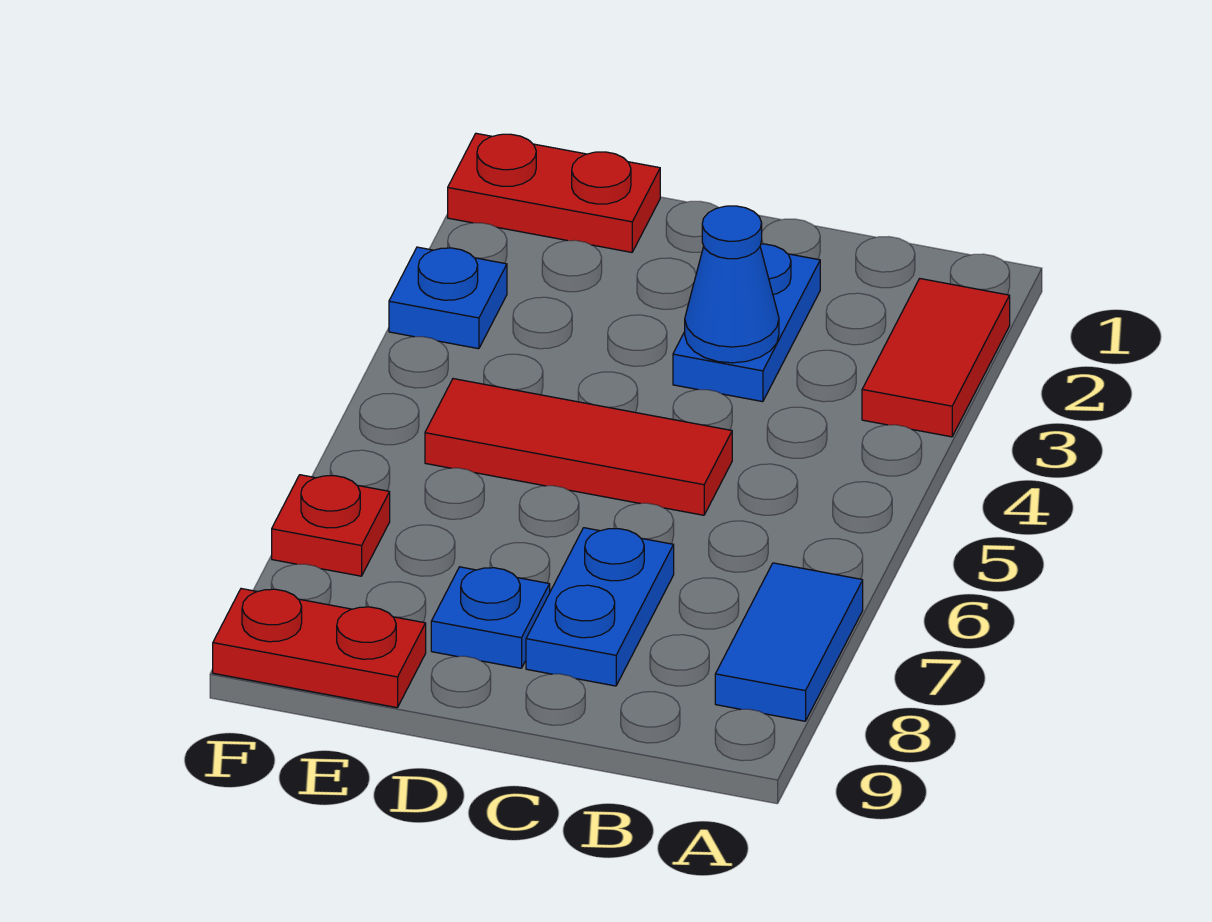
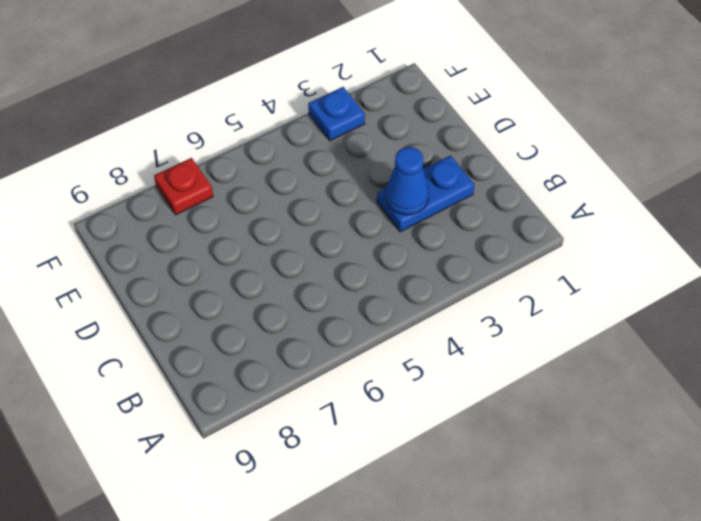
none -> red tile A2:A3 level 1
none -> blue tile A7:A8 level 1

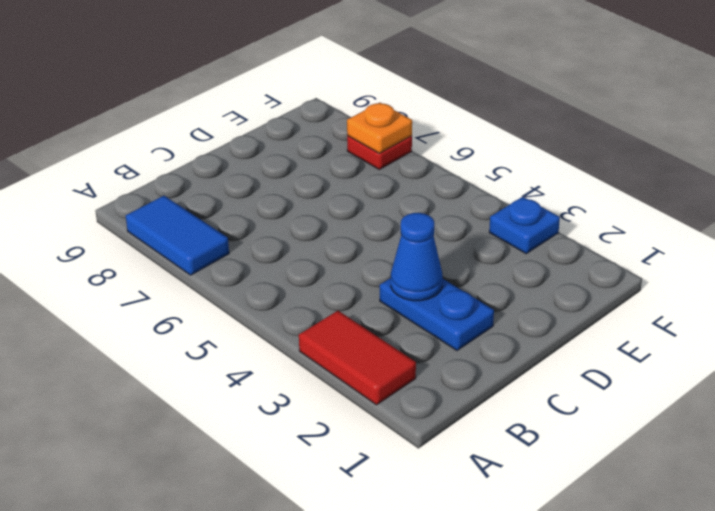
orange plate F7 level 2 -> none
none -> red tile C5:E5 level 1
none -> blue plate C7:C8 level 1

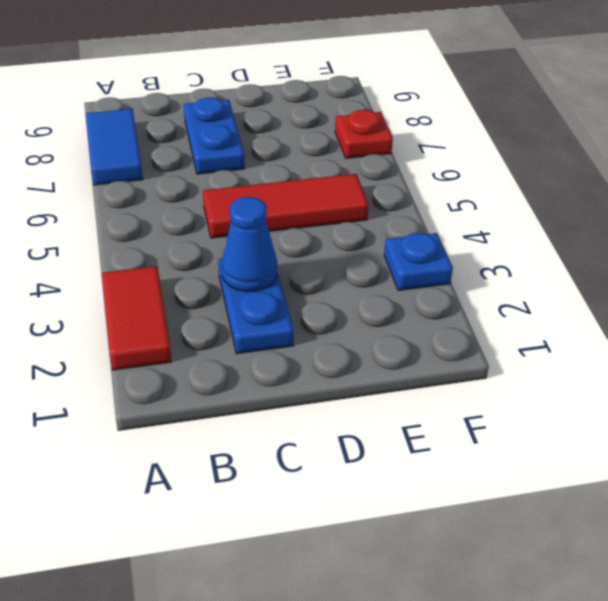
none -> blue plate D8 level 1
none -> red plate E1:F1 level 1

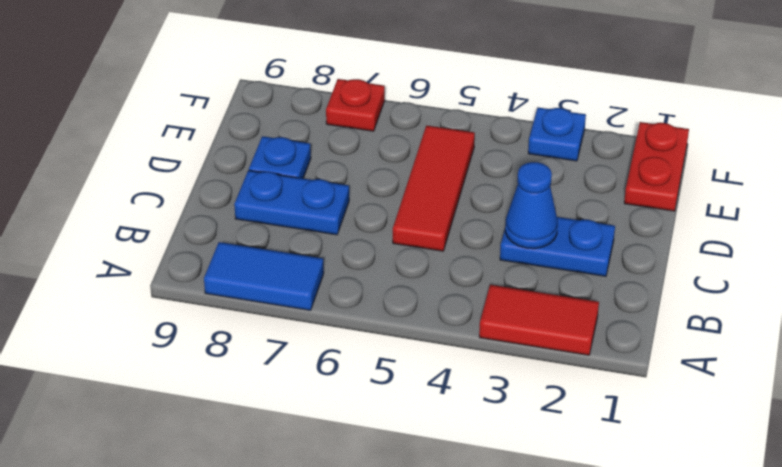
none -> red plate E9:F9 level 1

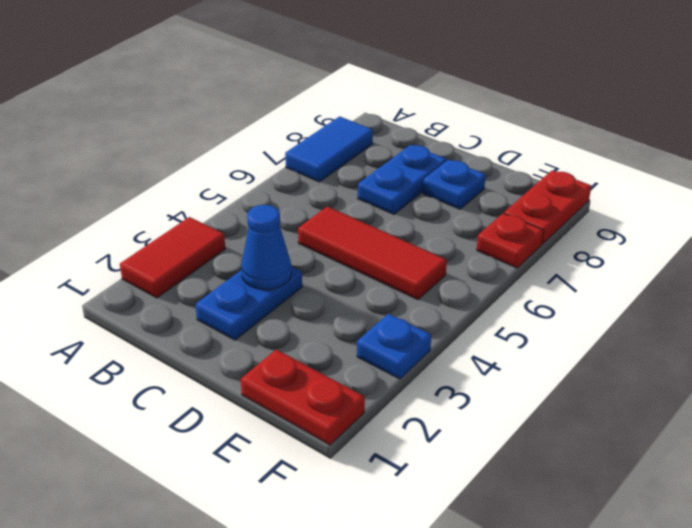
red plate F8:F9 level 1 -> red plate E9:F9 level 1

